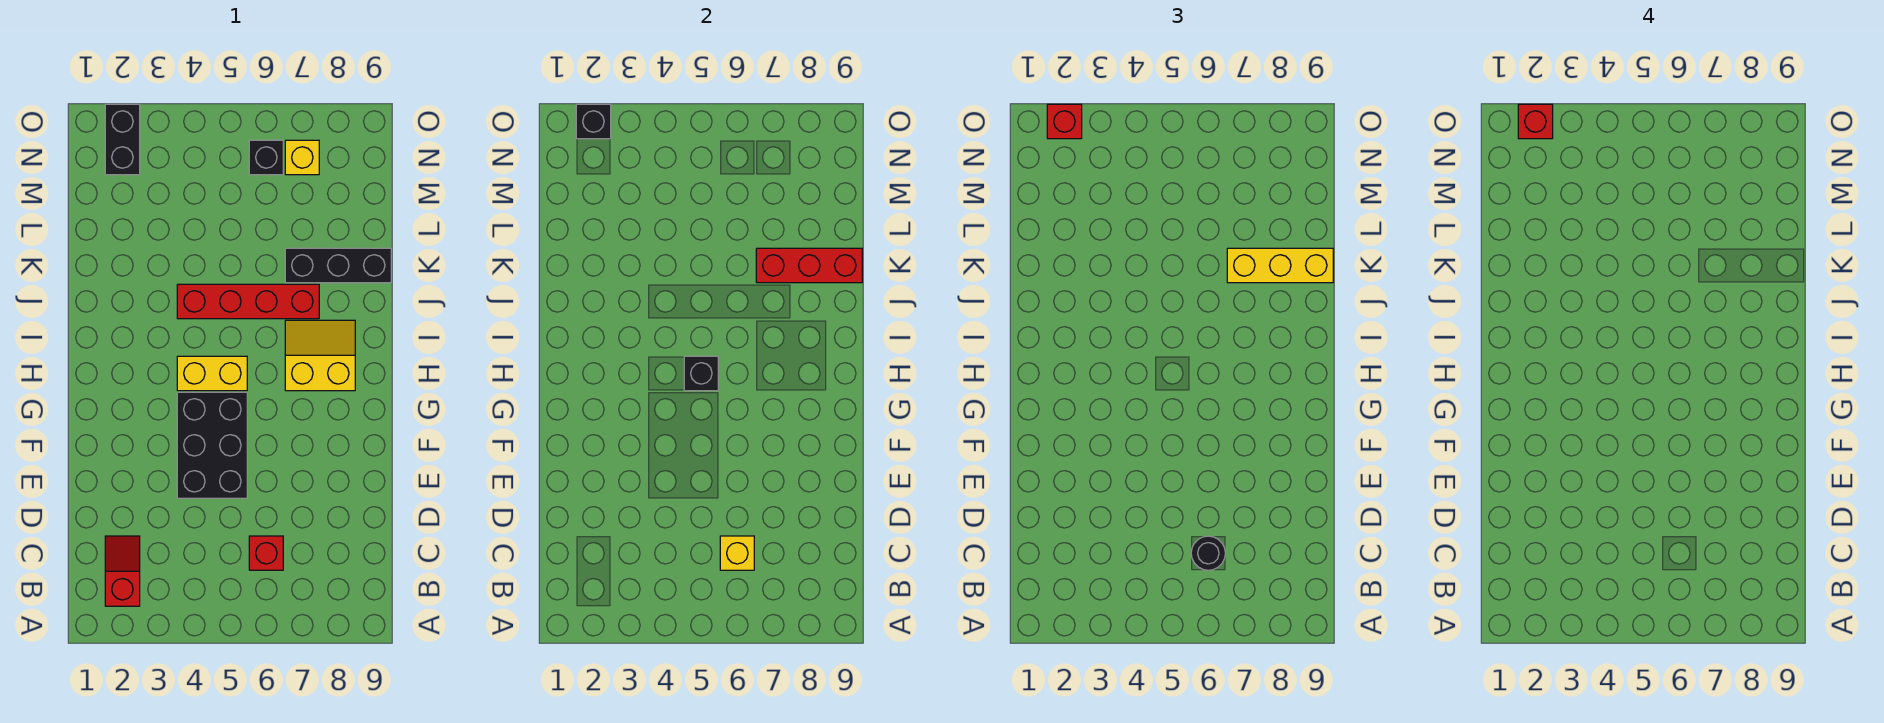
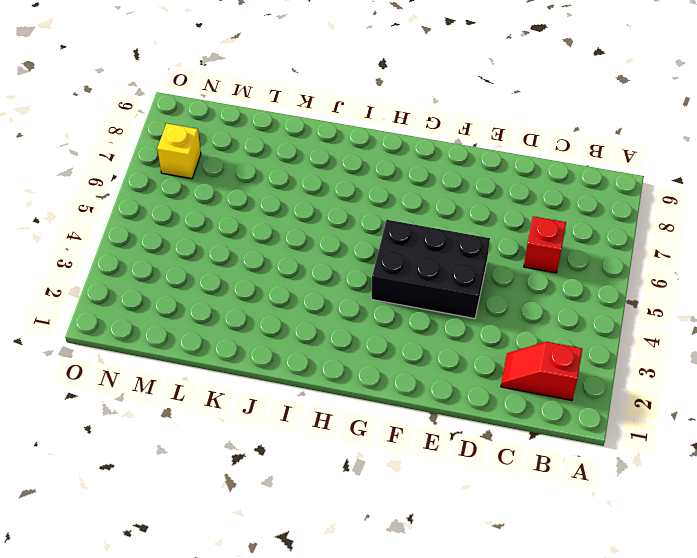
none -> yellow brick H4:H5 level 1
none -> yellow slope H7:I8 level 1 top H
none -> red brick J4:J7 level 1

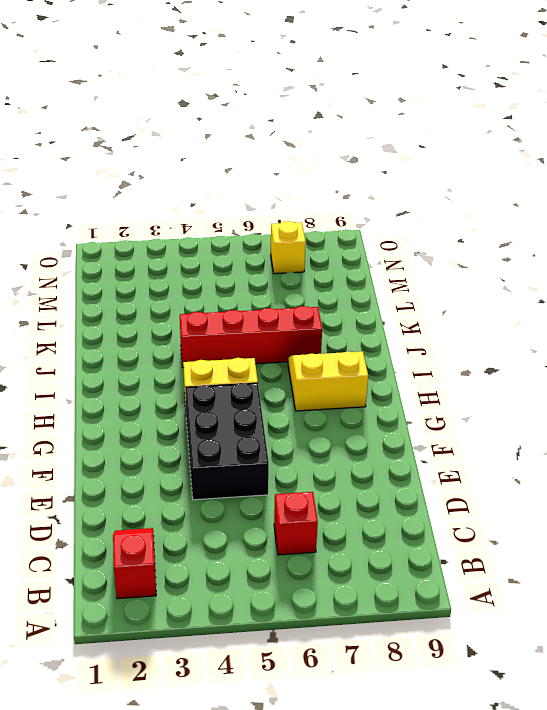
none -> black brick K7:K9 level 1
none -> black brick N2:O2 level 1
none -> black brick N6 level 1

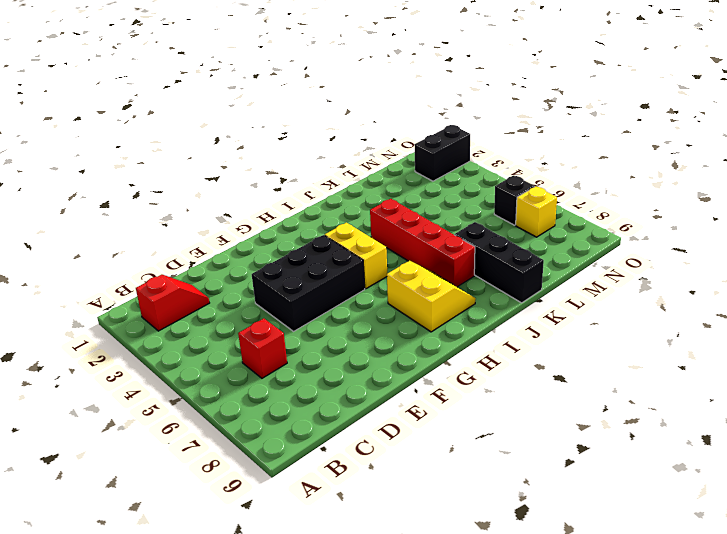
none -> yellow brick C6 level 2
none -> black brick H5 level 2
none -> red brick K7:K9 level 2

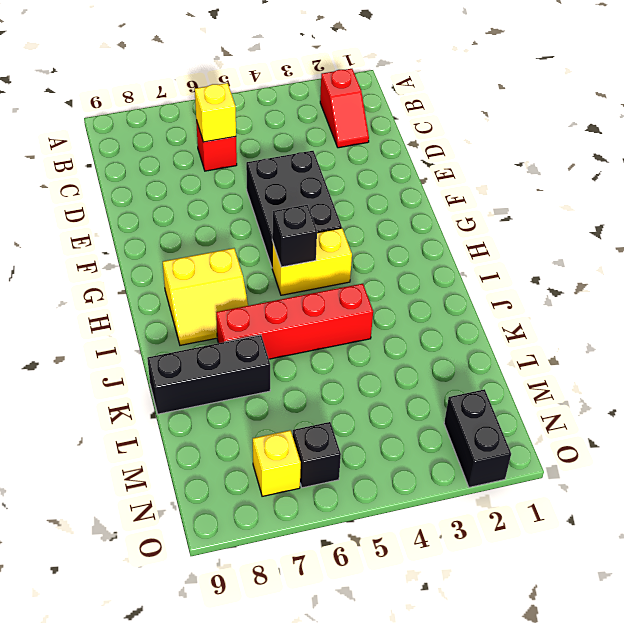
none -> red brick K7:K9 level 2
none -> black brick O2 level 2
none -> black round brick C6 level 3

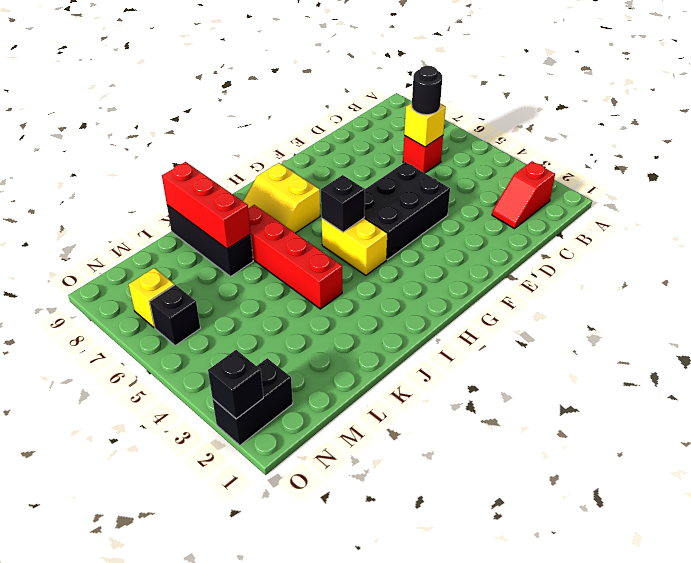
none -> yellow brick K7:K9 level 3
none -> red brick O2 level 3
none -> red brick O2 level 4

